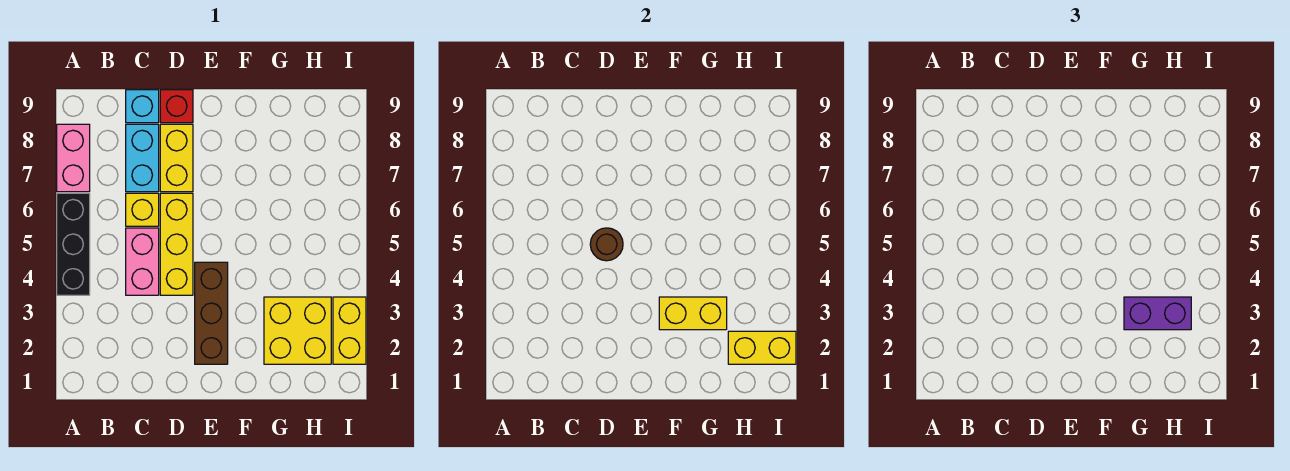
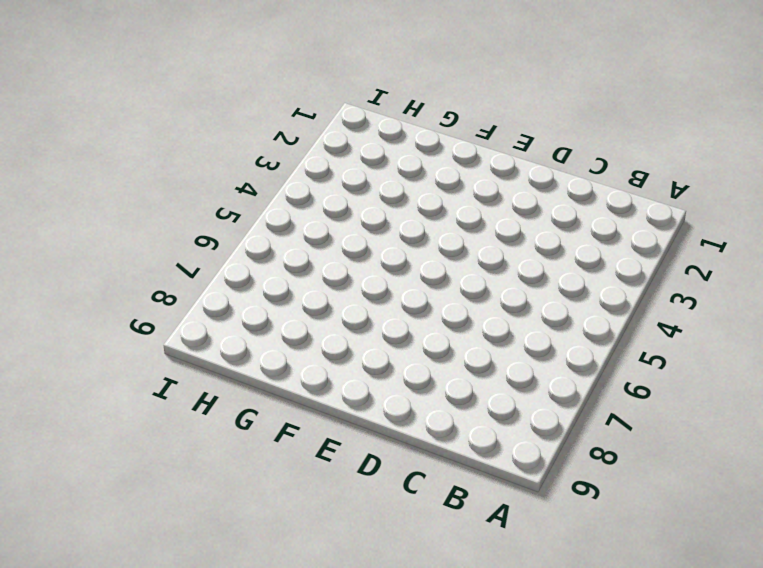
none -> black brick A4:A6 level 1
none -> pink brick A7:A8 level 1
none -> pink brick C4:C5 level 1

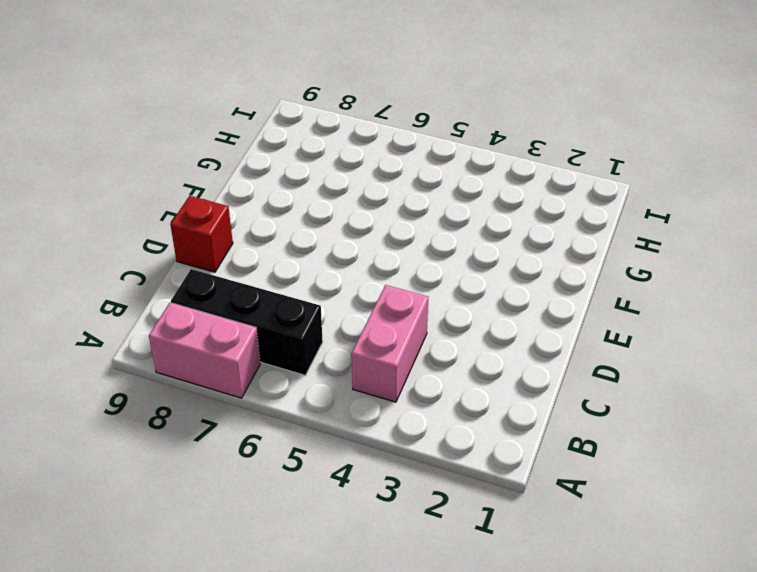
pink brick B4:C4 level 1 -> pink brick C4:C5 level 1
black brick B6:B8 level 1 -> black brick A4:A6 level 1
none -> yellow brick C6 level 1
none -> cyan brick C7:C8 level 1
none -> cyan brick C9 level 1

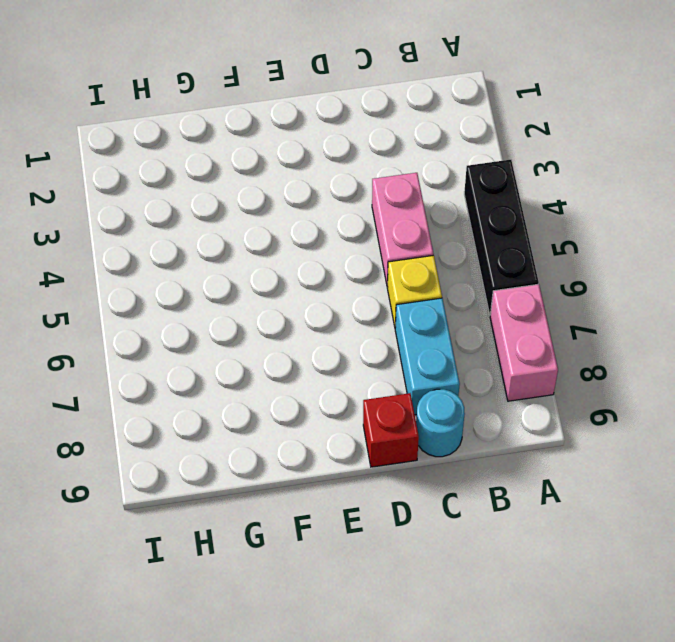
cyan round brick C9 level 1 -> cyan brick C9 level 1
none -> yellow brick D4:D6 level 1
none -> yellow brick D7:D8 level 1
none -> brown brick E2:E4 level 1

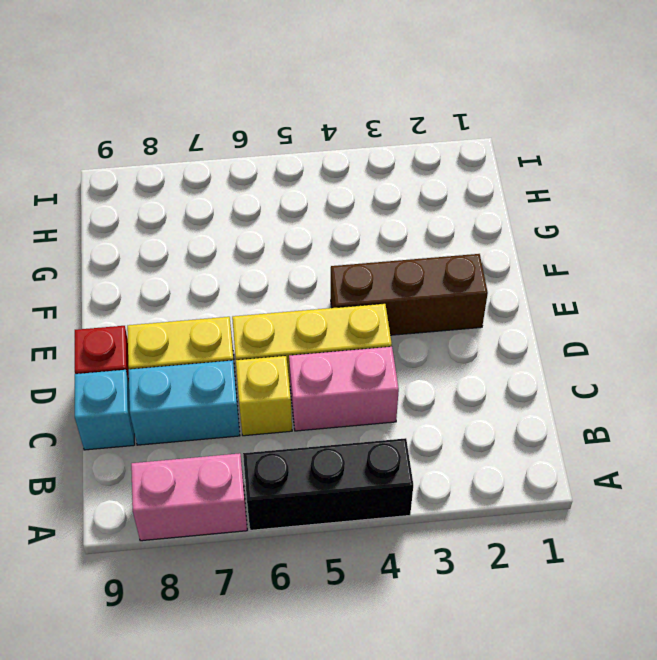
none -> yellow brick G2:H3 level 1
none -> yellow brick I2:I3 level 1
none -> brown round brick D5 level 2

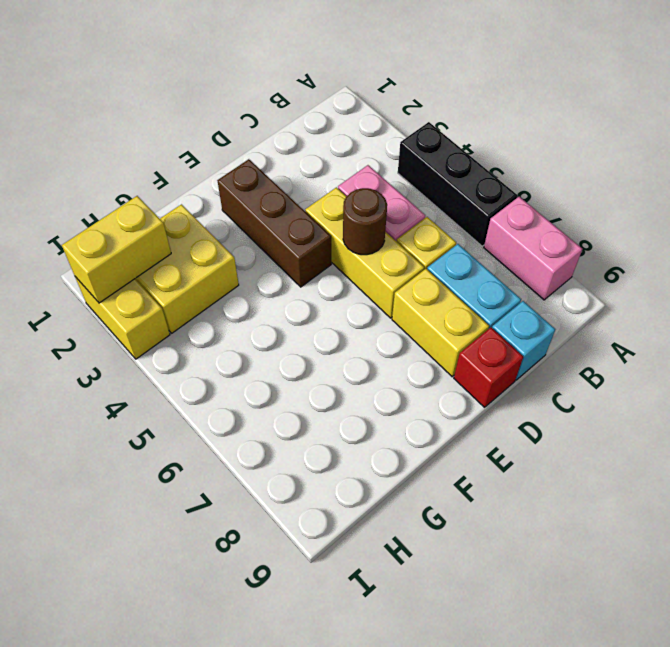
none -> yellow brick F3:G3 level 2
none -> purple brick G3:H3 level 3

